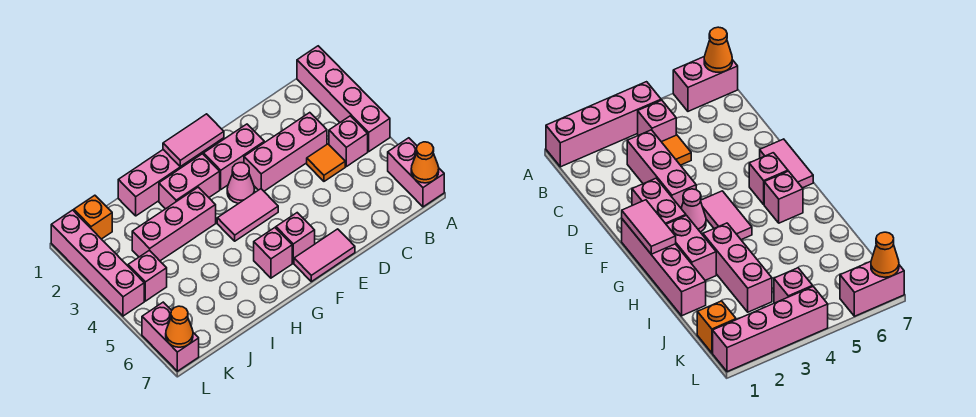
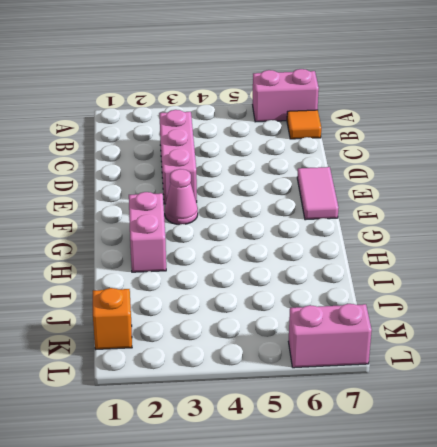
orange tile B7 level 1 -> orange tile C4 level 1
none -> pink brick A1:A4 level 1
none -> pink brick B4 level 1
none -> pink brick E2:F2 level 1

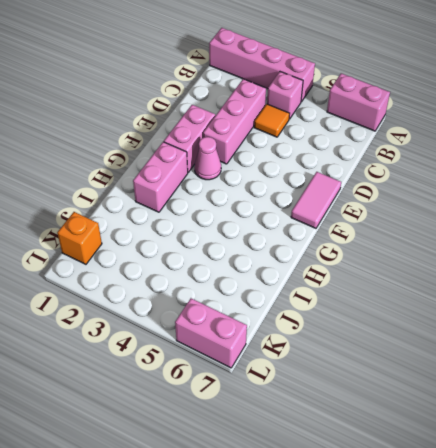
none -> pink brick F1:I1 level 1
none -> pink tile F4:G4 level 1
none -> pink brick F6 level 1

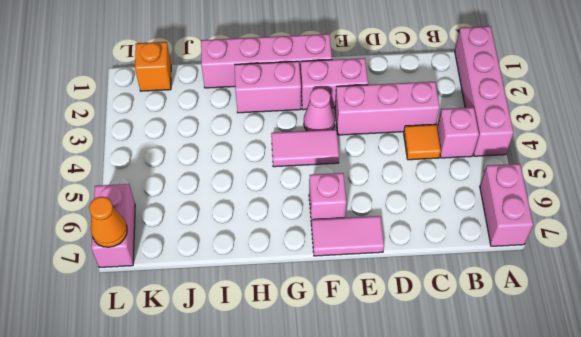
none -> pink brick G6 level 1
none -> pink brick H3:J3 level 1
none -> pink brick K4 level 1

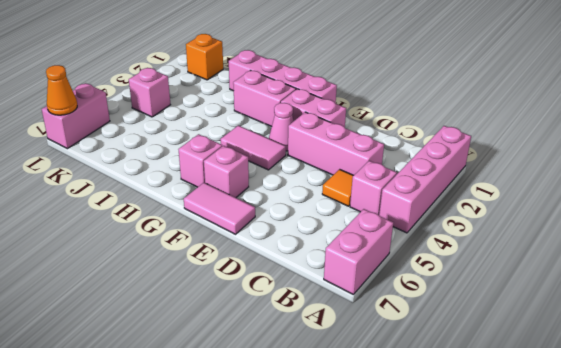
none -> pink brick H3:J3 level 1
none -> pink brick L1:L4 level 1
none -> orange cone A7 level 2

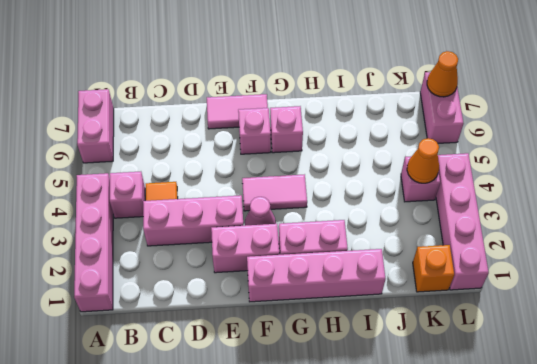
orange cone K4 level 2 -> orange cone A7 level 2
none -> pink brick H3:J3 level 1
none -> pink tile F1:G1 level 2

